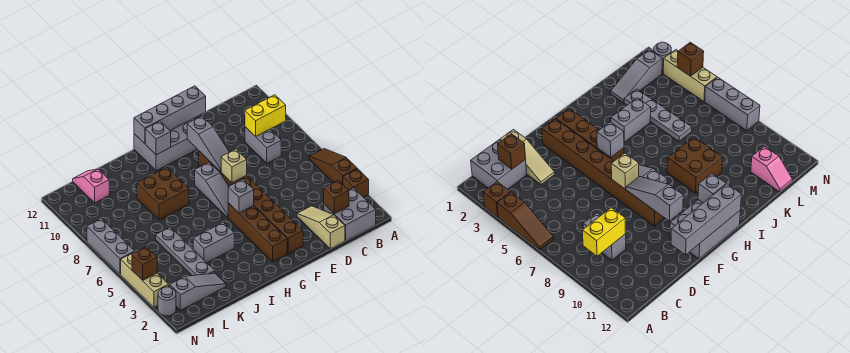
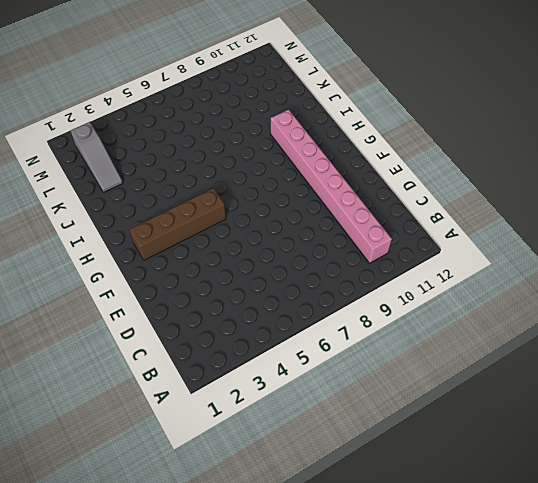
pink brick B10:I10 level 1 -> none
none -> brown brick A3 level 1
none -> brown slope A4:A6 level 1 top 4
none -> grey brick B1:C2 level 1

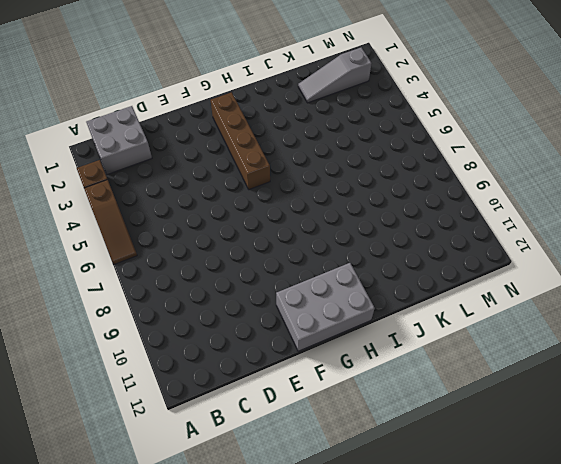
none -> grey brick C8:C9 level 1
none -> tan slope D1:D3 level 1 top 1
none -> brown brick F2:F9 level 1

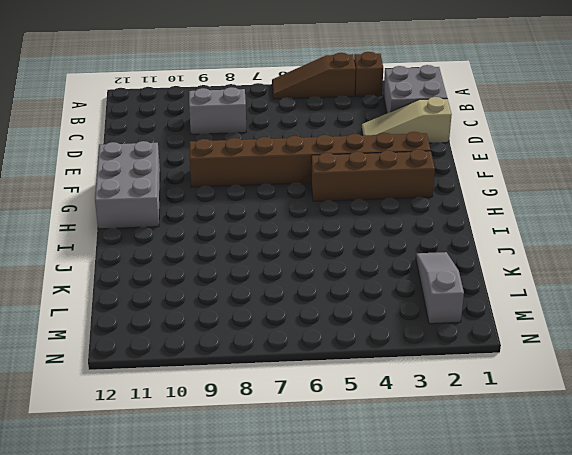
none -> grey slope G6:G8 level 1 top 8
none -> grey brick I4:J4 level 1
none -> brown brick I8:J9 level 1

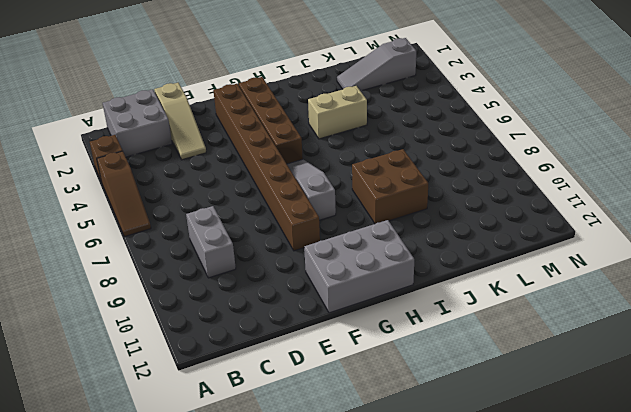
tan brick I4:J4 level 1 -> grey brick I4:J4 level 1
none -> grey plate K3:K6 level 1
none -> pink slope L11:L12 level 1 top 11
none -> grey round brick N2 level 1

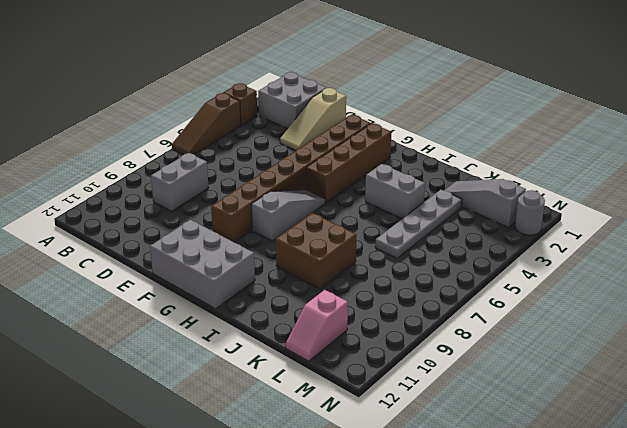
none -> tan brick N3:N5 level 1
none -> grey brick N6:N8 level 1
none -> yellow brick B9:C9 level 2

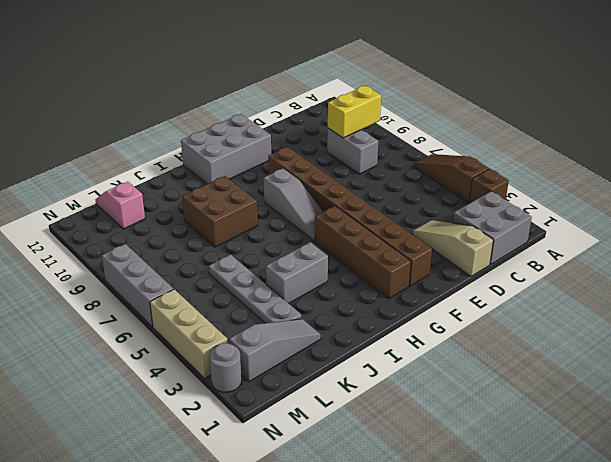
none -> brown brick C2 level 2
none -> grey brick E12:H12 level 2
none -> tan brick F7 level 2

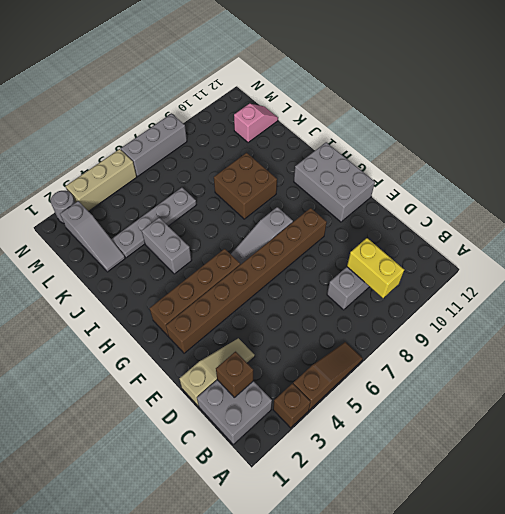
none -> grey brick E12:H12 level 2
none -> tan brick F7 level 2
none -> grey slope F8:F10 level 2 top 10

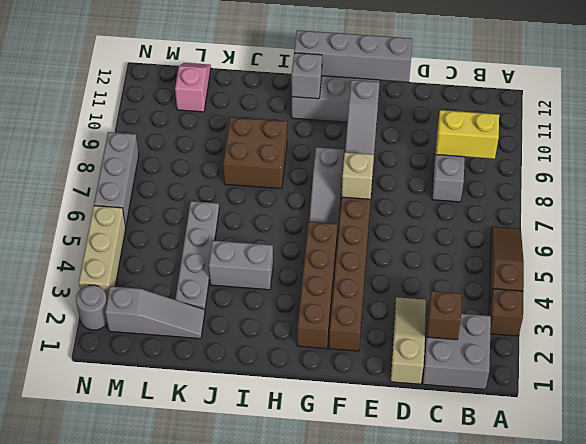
none -> grey brick G5 level 2
none -> brown brick N4 level 2

